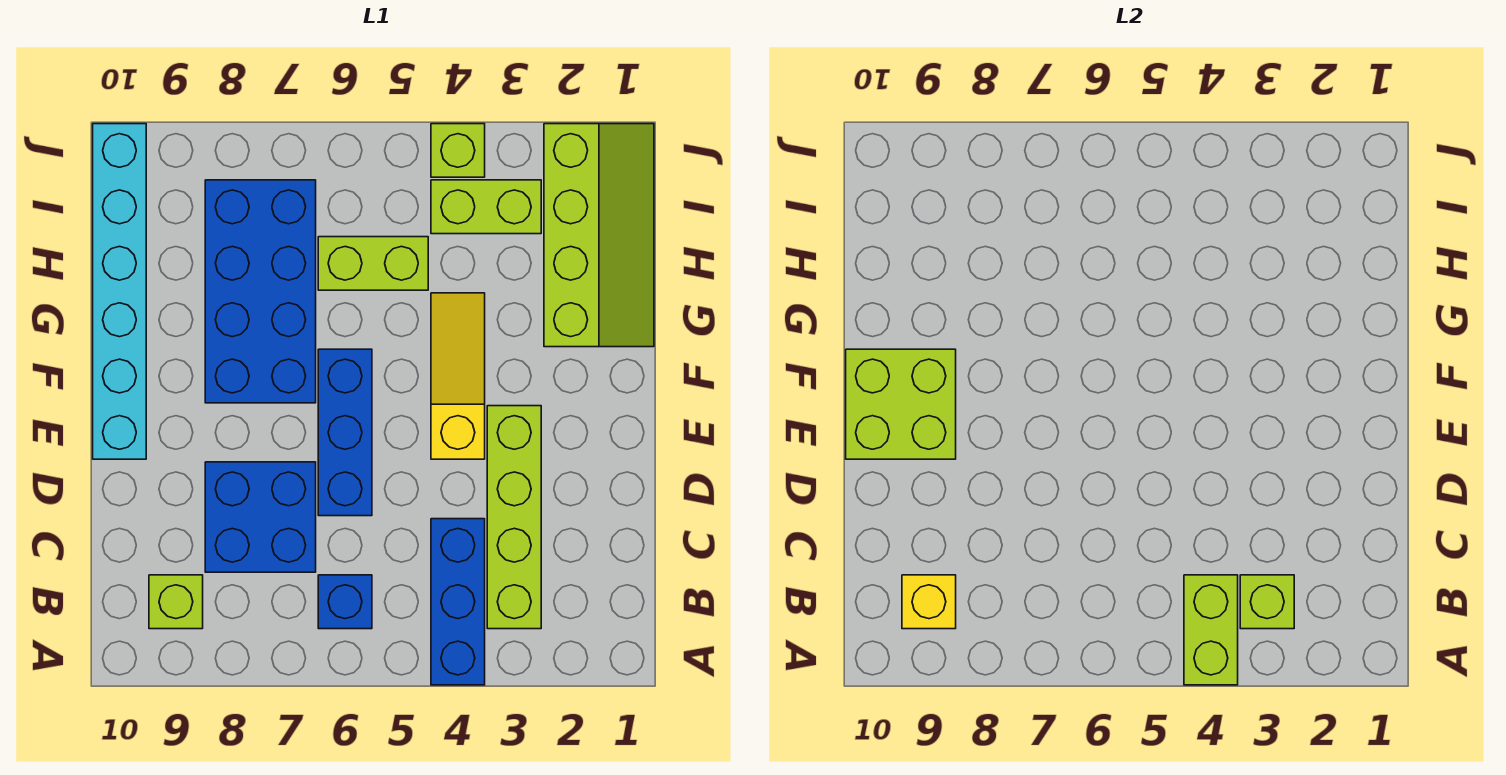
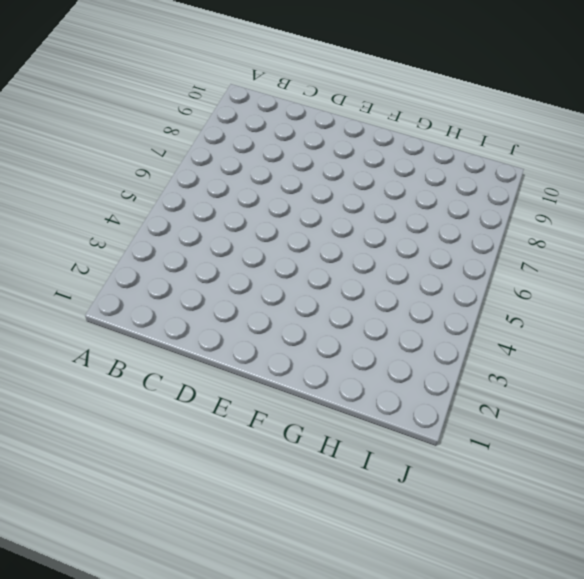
none -> blue brick A4:C4 level 1
none -> lime brick B3:E3 level 1
none -> blue brick B6 level 1

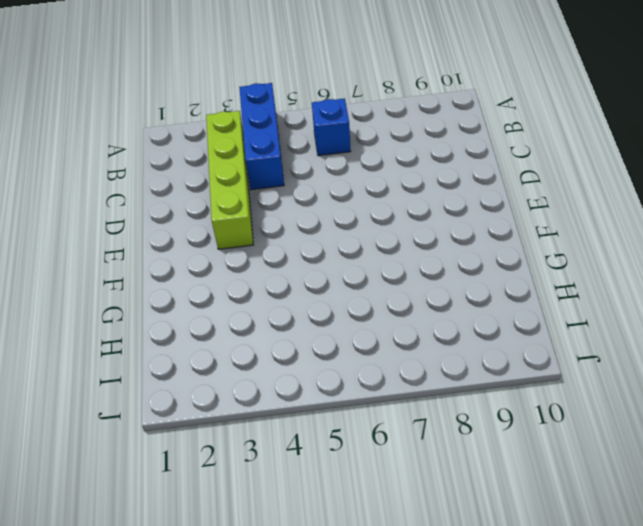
none -> lime brick B9 level 1
none -> blue brick C7:D8 level 1
none -> blue brick D6:F6 level 1

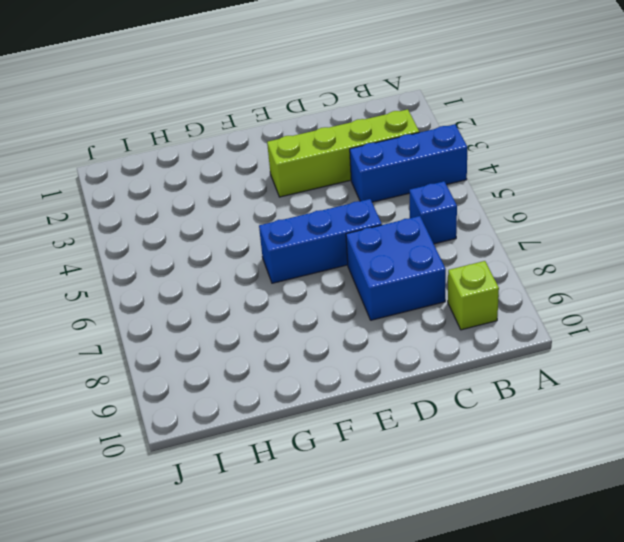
none -> yellow slope E4:G4 level 1 top E
none -> cyan brick E10:J10 level 1
none -> blue brick F7:I8 level 1

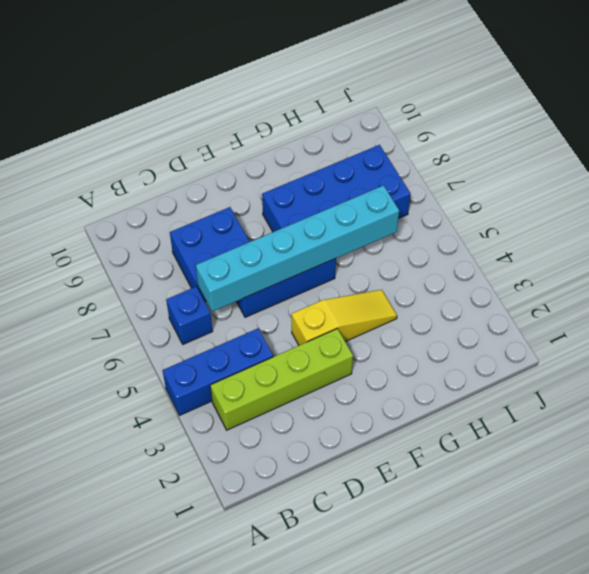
cyan brick C6:H6 level 2 -> cyan brick E10:J10 level 1
none -> lime brick B9 level 1
none -> lime slope G1:J2 level 1 top 2
none -> lime brick H5:H6 level 1

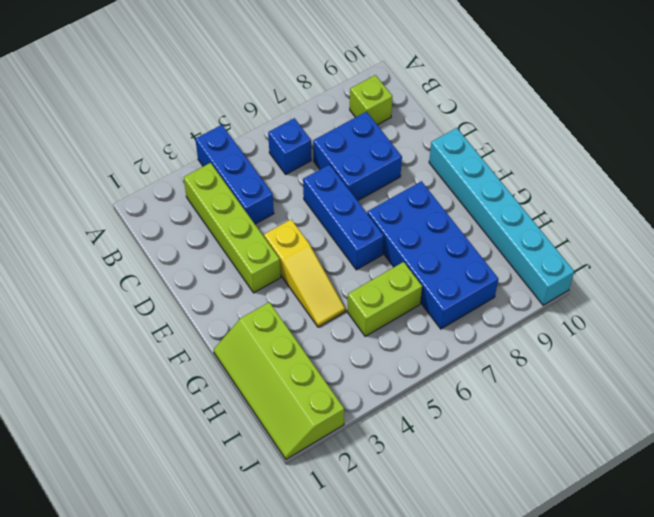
none -> lime brick I3:I4 level 1
none -> lime brick J4 level 1
none -> lime brick A4:B4 level 2

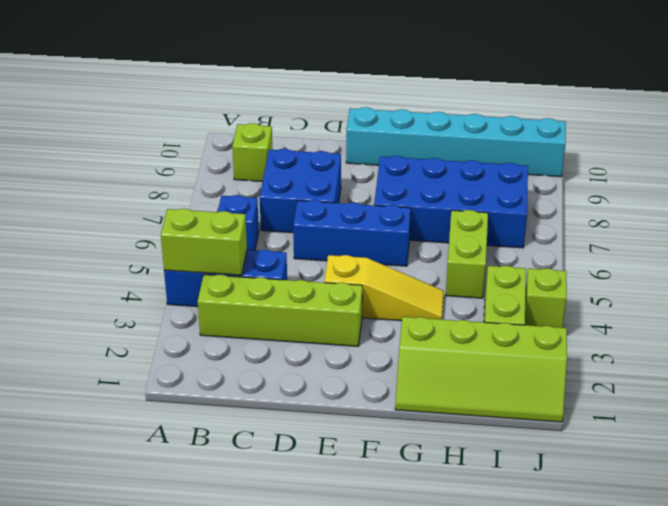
none -> lime brick B3 level 2
none -> yellow brick B9 level 2
none -> lime brick E9:F10 level 2

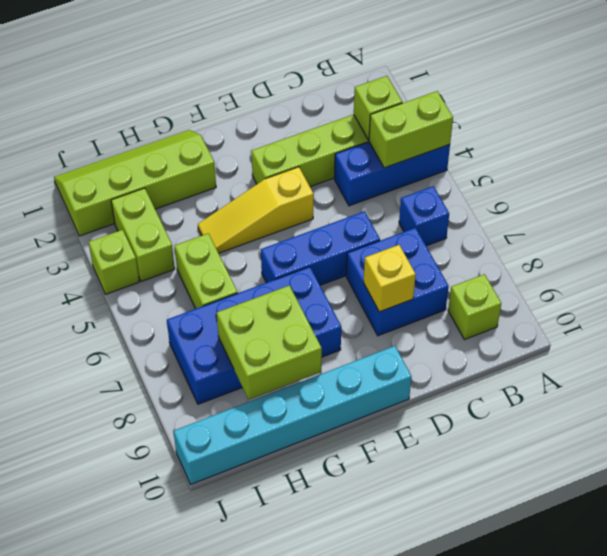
yellow brick D8 level 2 -> yellow brick B9 level 2
lime brick G8:H9 level 2 -> lime brick E9:F10 level 2

